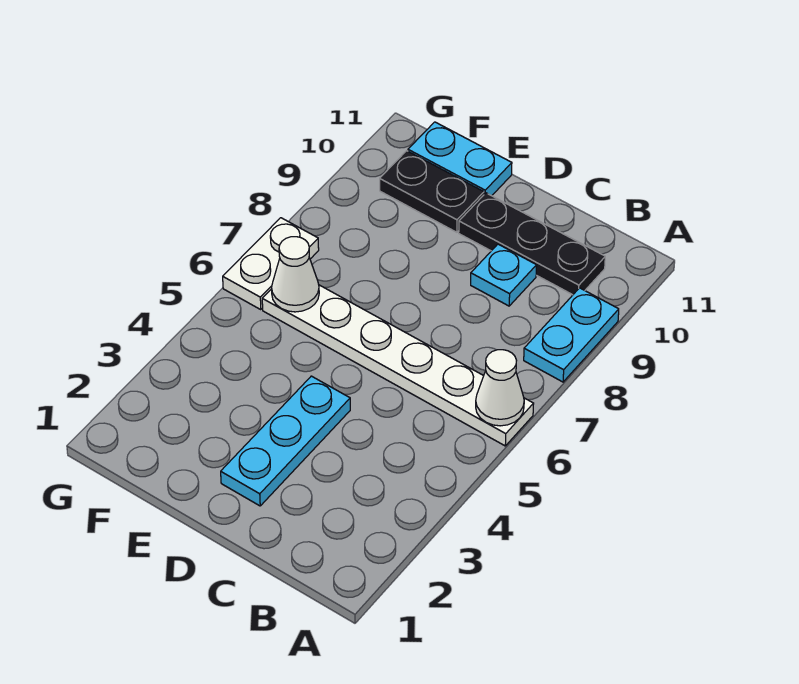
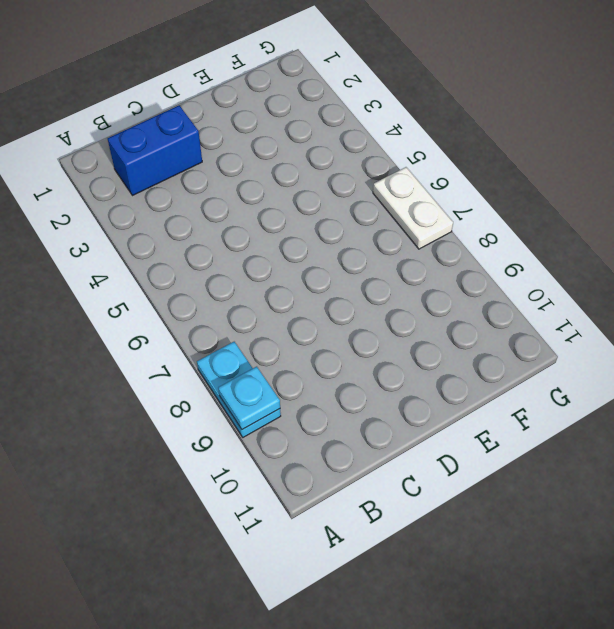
cyan plate A9 level 2 -> cyan plate C9 level 1
blue brick B2:C2 level 1 -> none
none -> white plate A6:F6 level 1
none -> black plate B10:D10 level 1

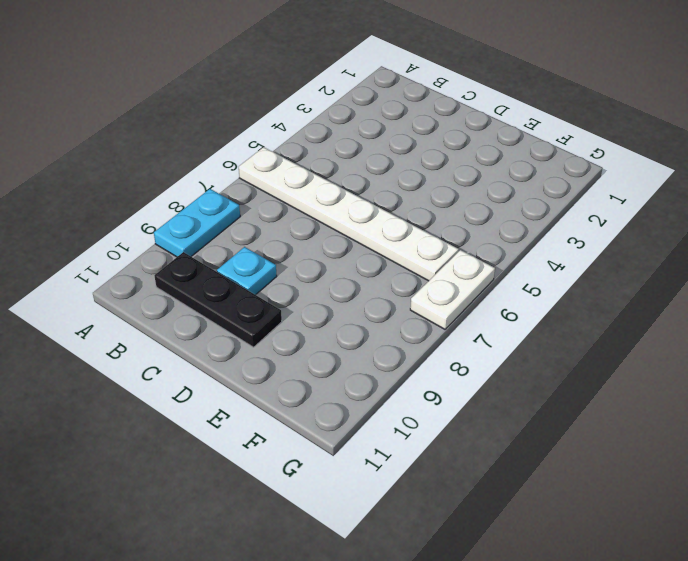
none -> cyan plate D2:D4 level 1
none -> black plate E10:F10 level 1

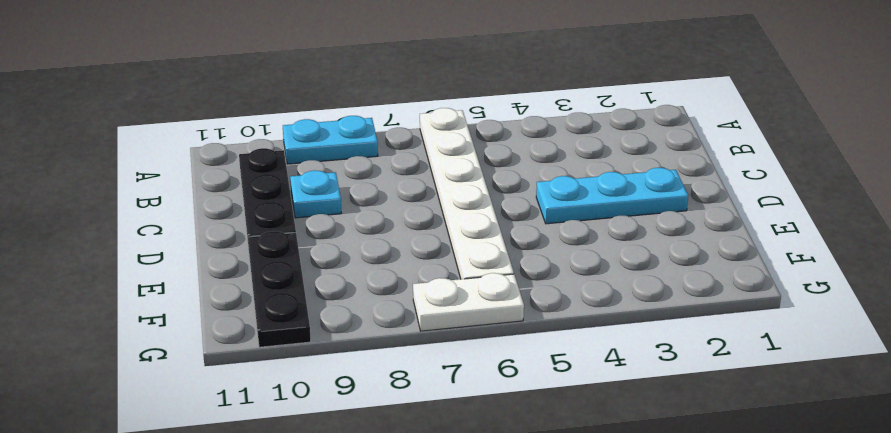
black plate E10:G10 level 1 -> black plate E10:F10 level 1
none -> cyan plate E11:F11 level 1
none -> white cone A6 level 2

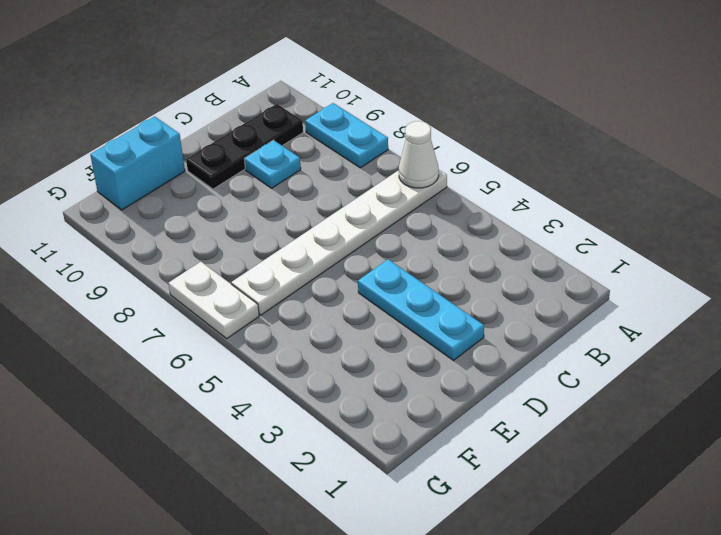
cyan brick E11:F11 level 1 -> cyan plate E11:F11 level 1
none -> black plate E10:F10 level 1
none -> white cone F6 level 2

